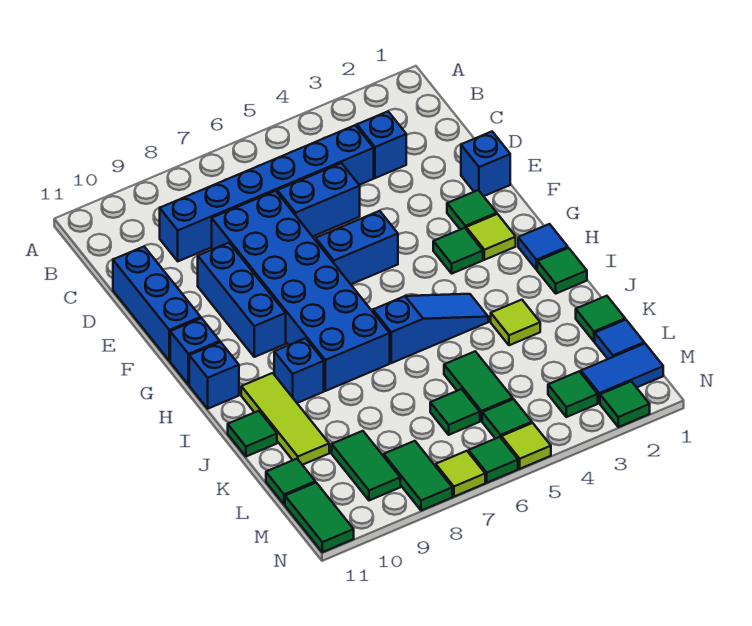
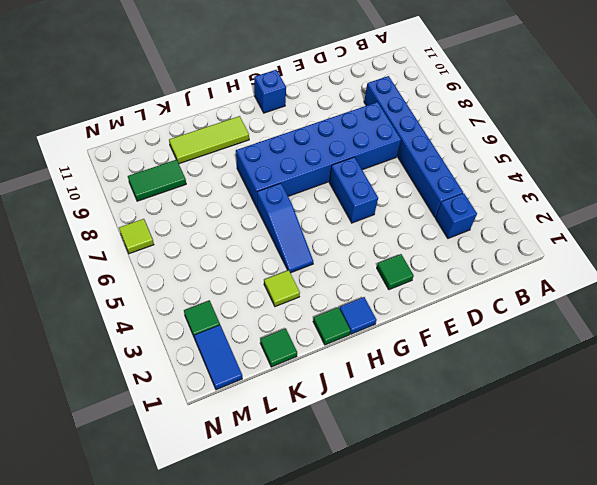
none -> blue brick D5:D6 level 1
none -> blue brick D11:F11 level 1
none -> blue brick E1 level 1
none -> blue brick E9:G9 level 1

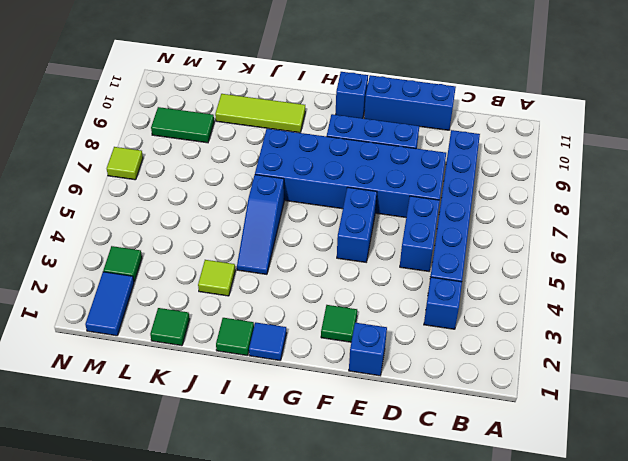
none -> lime tile G2 level 1
none -> green tile G3 level 1
none -> blue brick H11 level 1
none -> blue brick I9 level 1

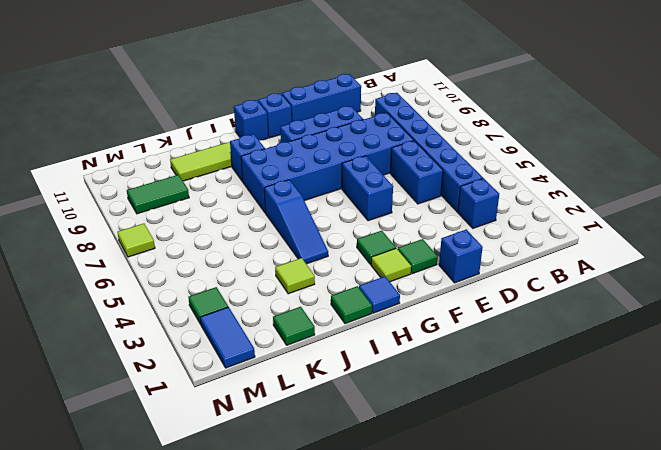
none -> green tile J11 level 1
none -> green tile K5:L5 level 1
none -> blue tile L1 level 1
none -> green tile L6 level 1

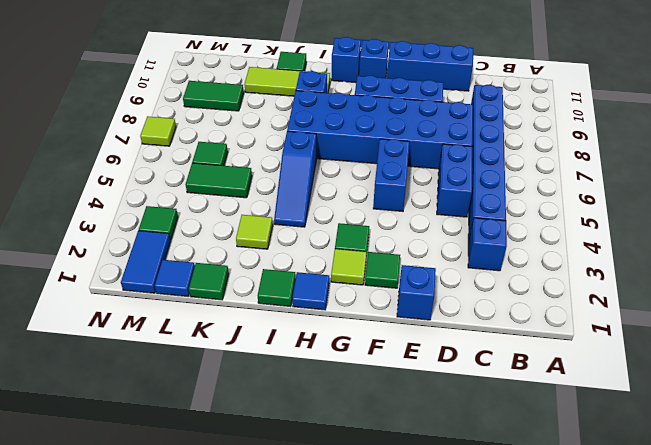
none -> green tile L11 level 1
none -> green tile M5 level 1
none -> green tile M8:N8 level 1
none -> green tile M11:N11 level 1

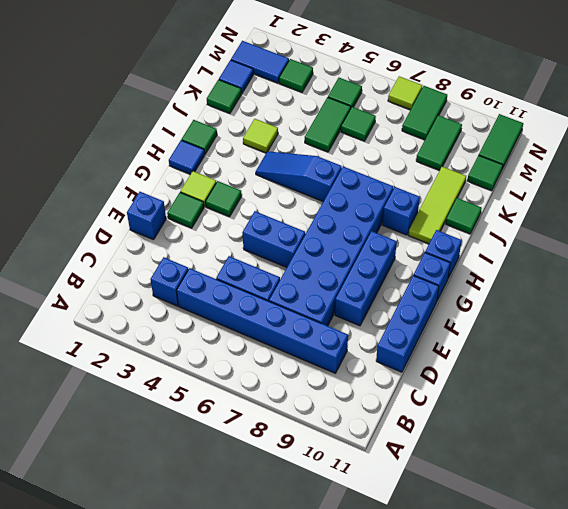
none -> green tile N2 level 1
none -> lime tile N5 level 1
none -> green tile N6 level 1

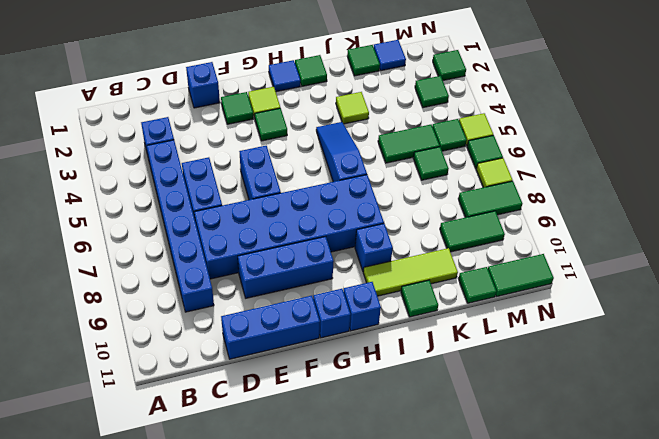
none -> blue tile M1:M2 level 1

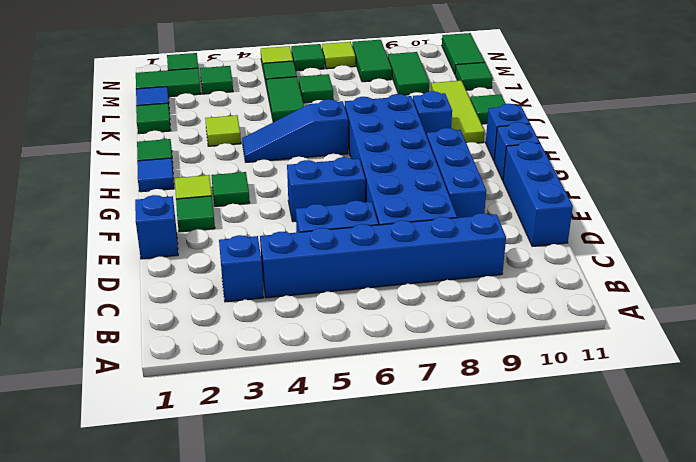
green tile M1:M2 level 1 -> blue tile M1:M2 level 1

